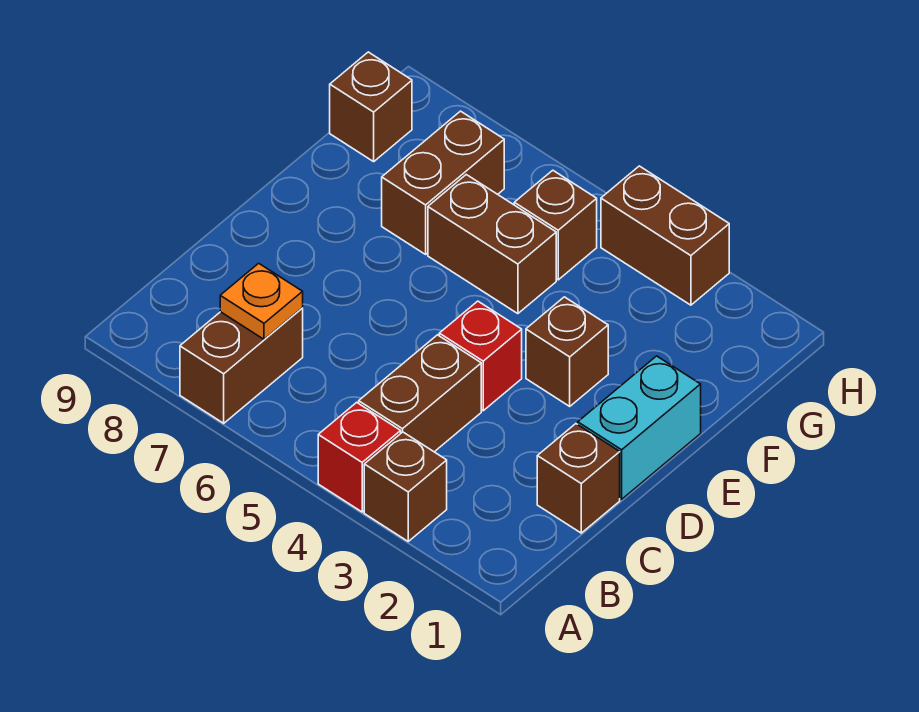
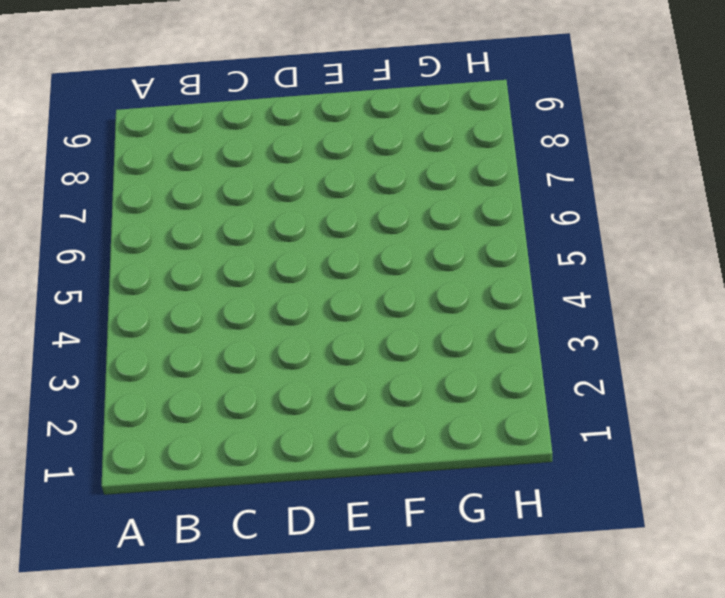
none -> brown brick A3 level 1
none -> red brick A4 level 1
none -> brown brick A7:B7 level 1

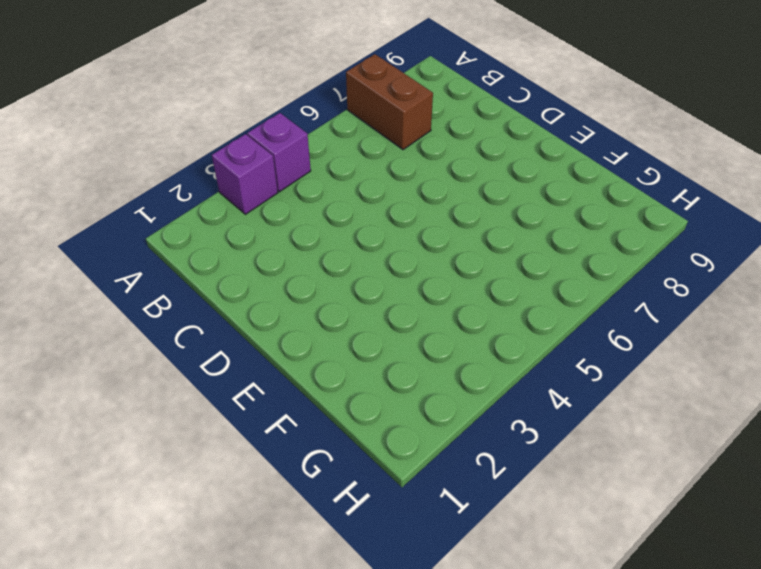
purple brick A3 level 1 -> brown brick A3 level 1
purple brick A4 level 1 -> red brick A4 level 1
none -> brown brick B4:C4 level 1
none -> brown brick C1 level 1
none -> cyan brick D1:E1 level 1

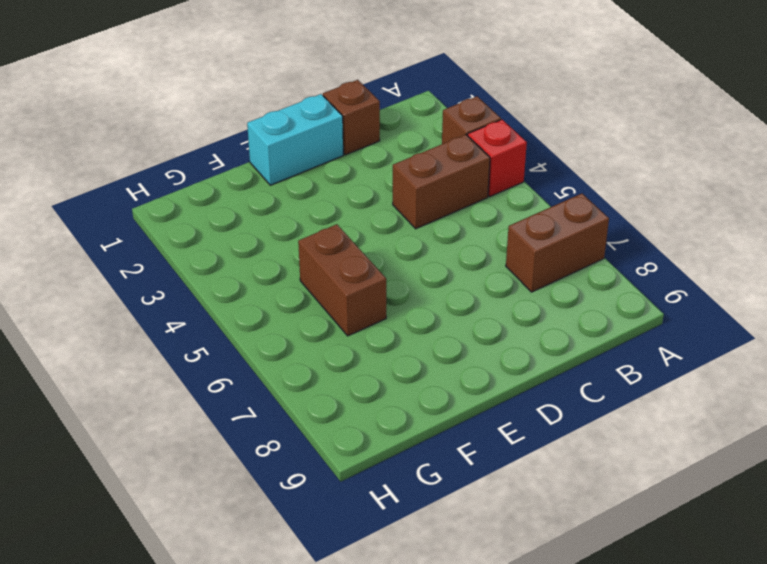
none -> red brick D4 level 1
none -> brown brick E3 level 1
none -> brown brick F7:G7 level 1

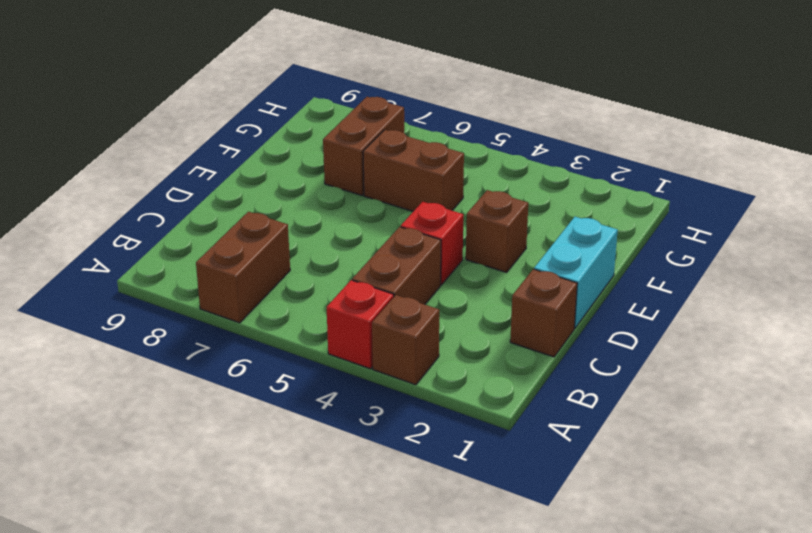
none -> brown brick G5 level 1
none -> brown brick G9 level 1
none -> brown brick H3:H4 level 1

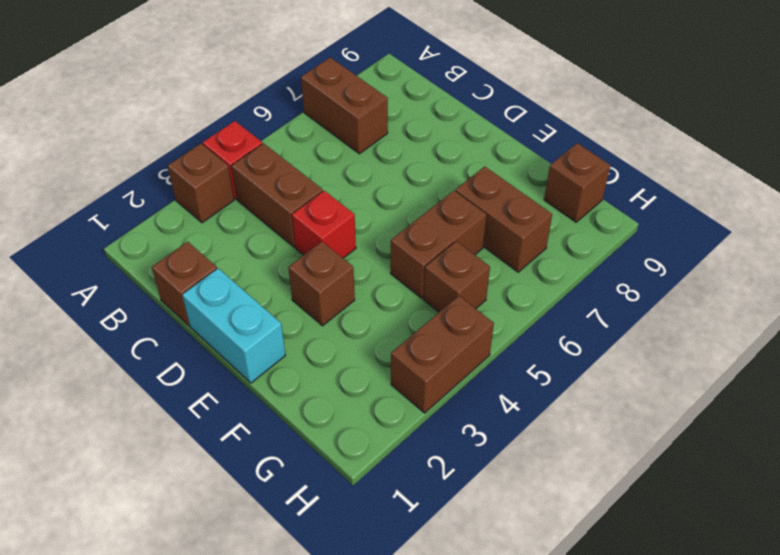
none -> orange plate B7 level 2

